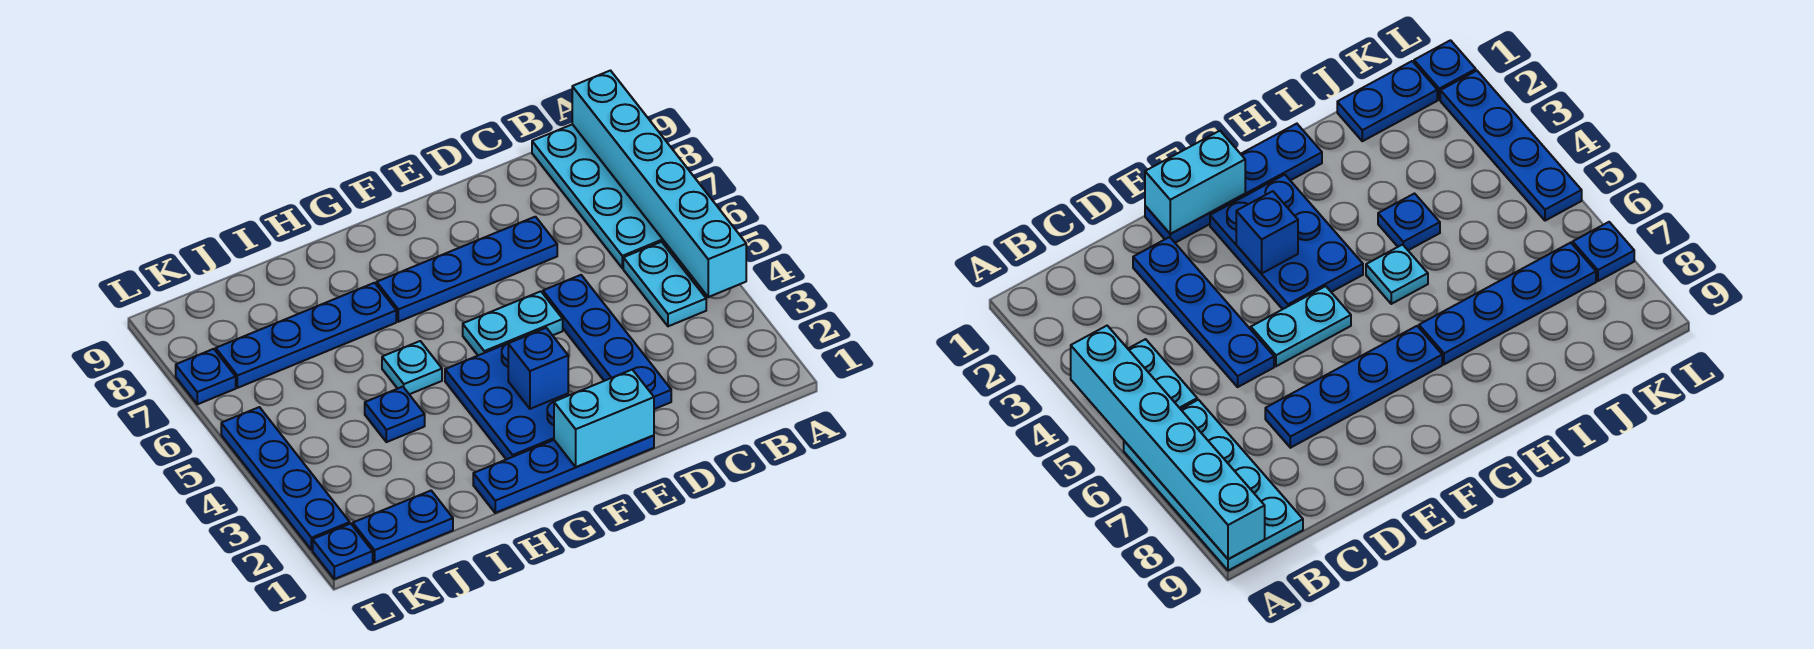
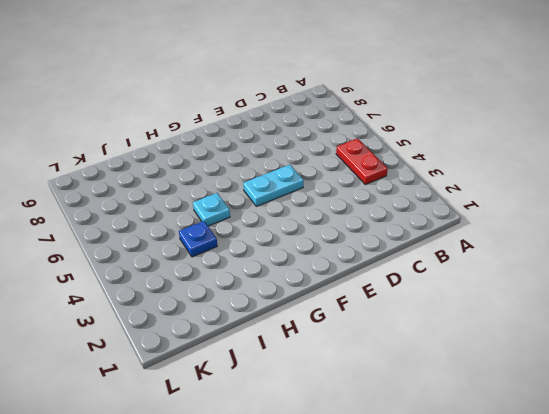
red plate B4:B5 level 1 -> cyan plate B4:B5 level 1
none -> cyan plate A6:B9 level 1
none -> blue plate D2:D5 level 1
none -> blue plate D7:G7 level 1

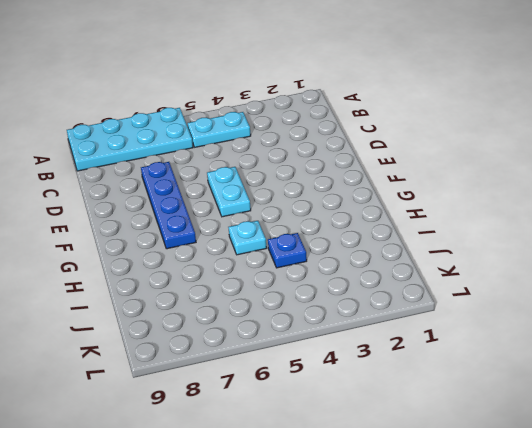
none -> blue plate D2:D5 level 1
none -> blue plate E1:H1 level 1
none -> blue plate F2:G4 level 1

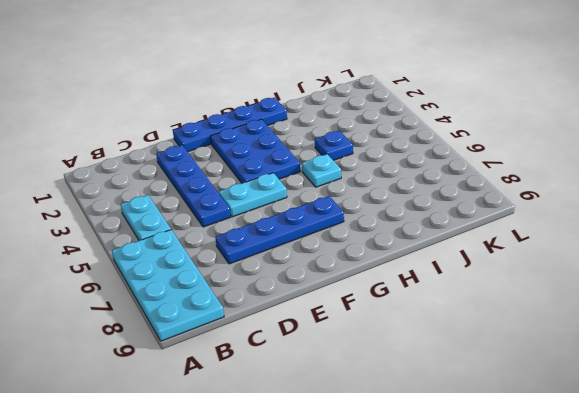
none -> blue plate H7:K7 level 1
none -> blue plate J1:K1 level 1
none -> blue plate L1 level 1

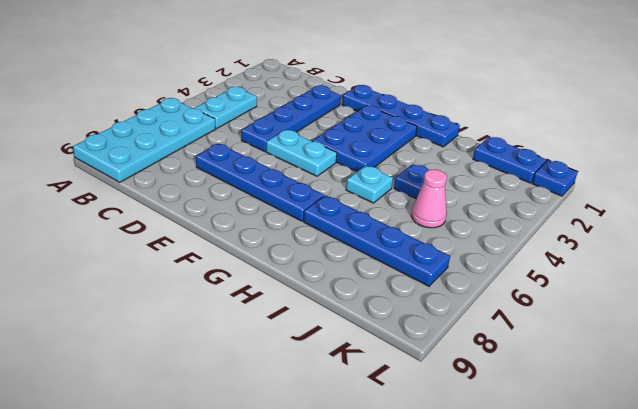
pink cone J5 level 1 -> none
none -> blue plate L2:L5 level 1
none -> blue plate L7 level 1
none -> cyan brick A4:A9 level 2

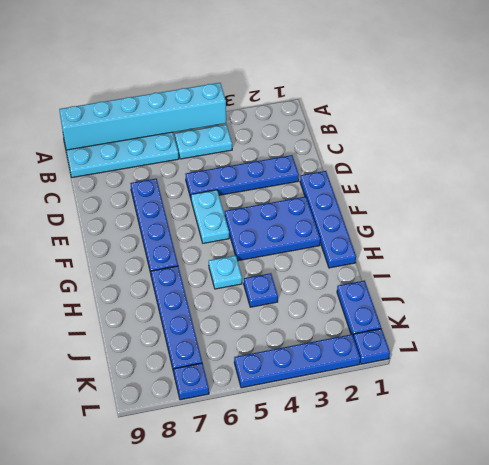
none -> cyan brick E1:F1 level 2
none -> blue brick F3 level 2

